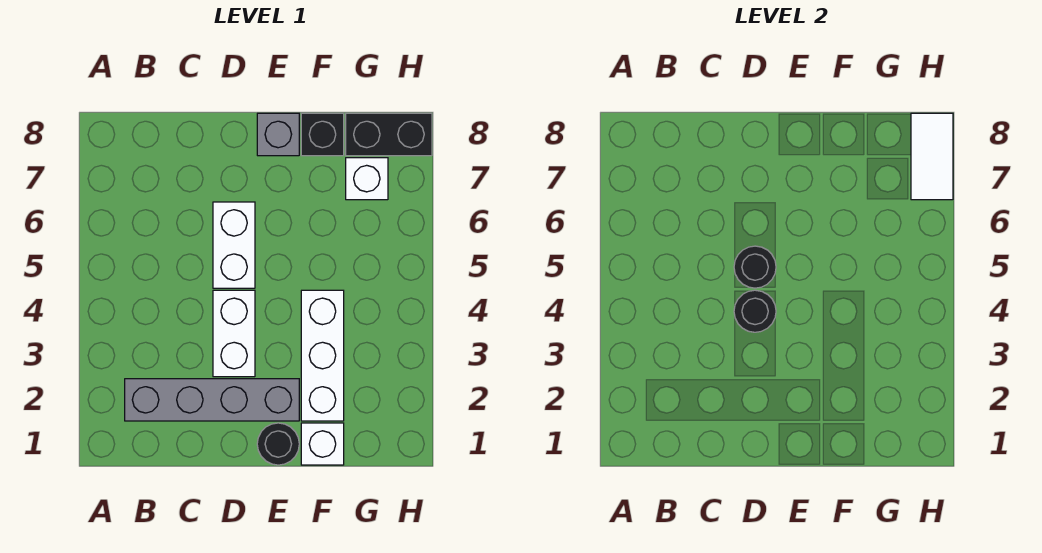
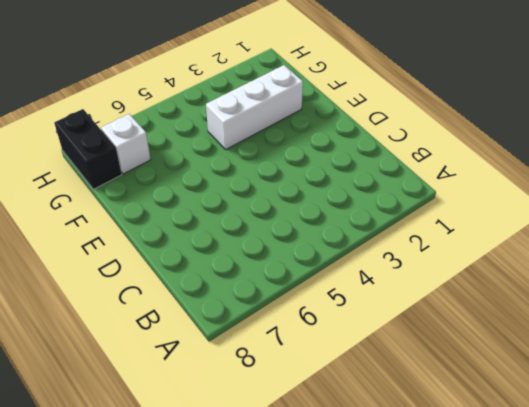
none -> grey brick B2:E2 level 1
none -> white brick D3:D4 level 1
none -> white brick D5:D6 level 1

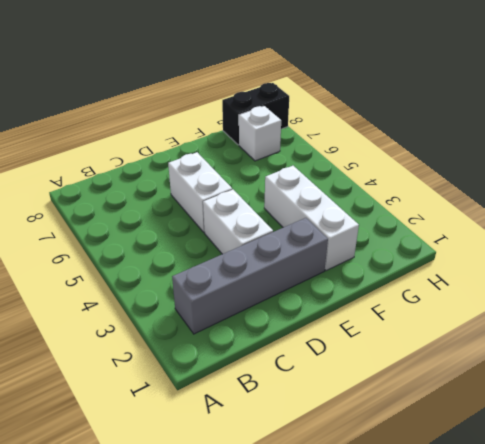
none -> black round brick E1 level 1
none -> grey brick E8 level 1
none -> white brick F1 level 1

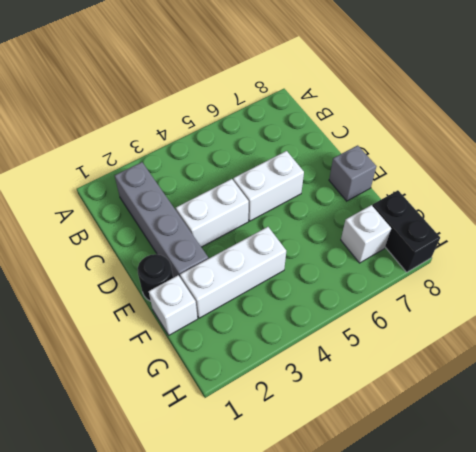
none -> black brick F8 level 1
none -> black round brick D4 level 2
none -> black round brick D5 level 2

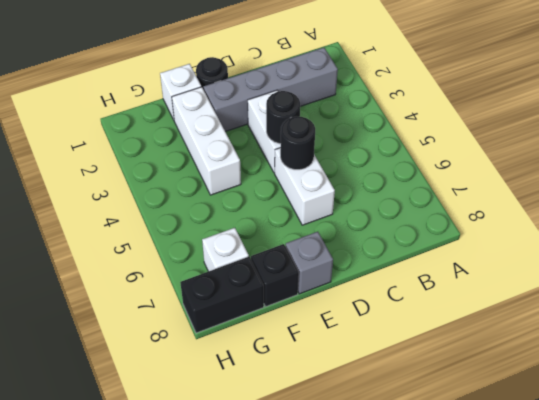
none -> white tile H7:H8 level 2

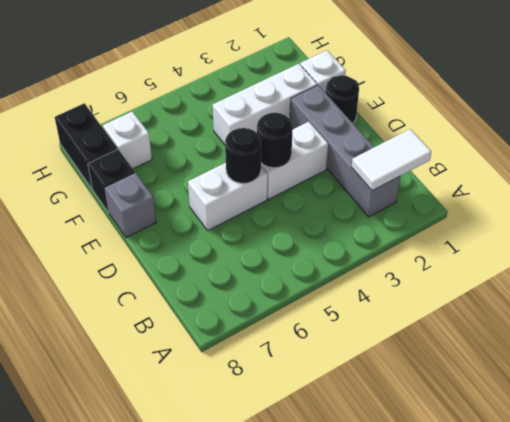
white tile B1:B2 level 2 -> white tile H7:H8 level 2

